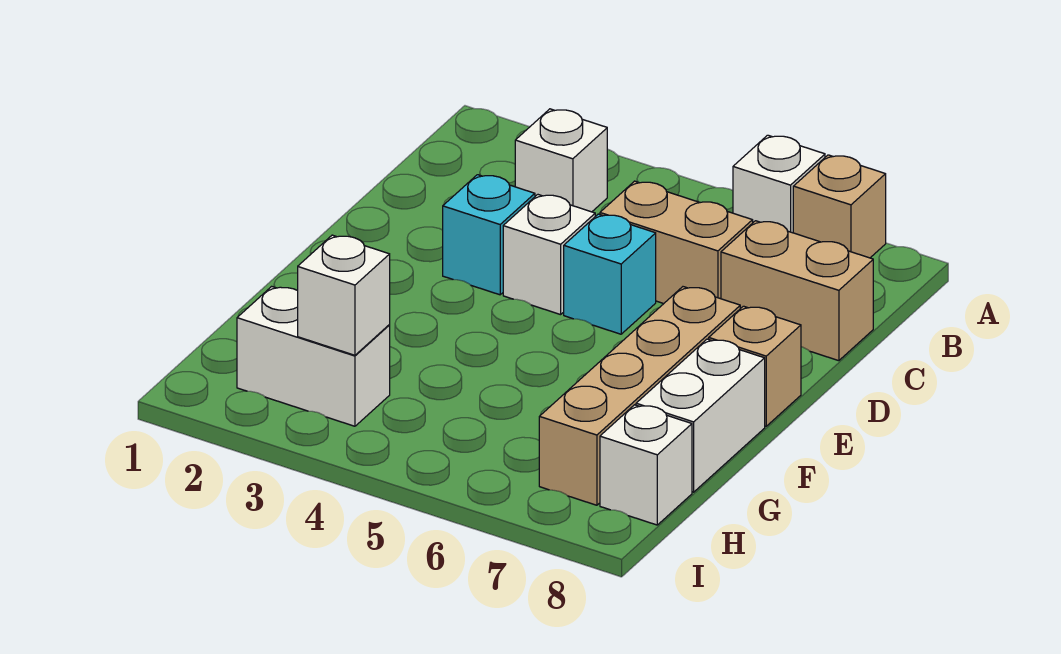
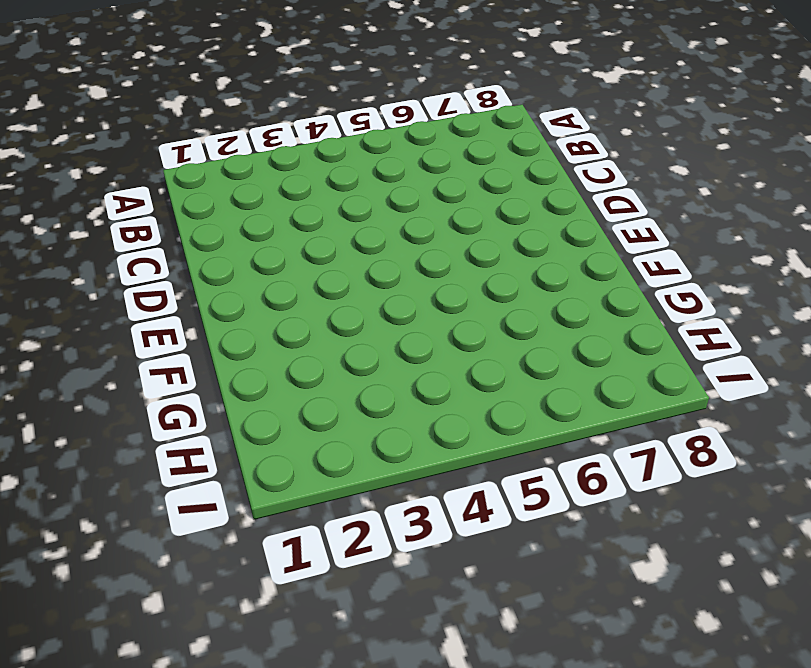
none -> white brick A6 level 1
none -> tan brick A7 level 1
none -> white brick B3 level 1

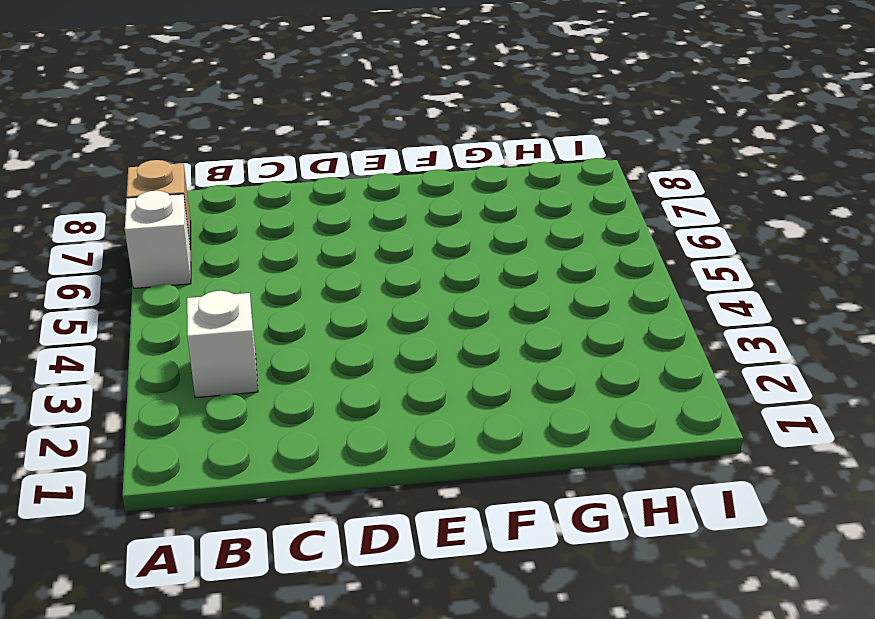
none -> tan brick C5:C6 level 1
none -> tan brick C7:C8 level 1
none -> cyan brick D3 level 1

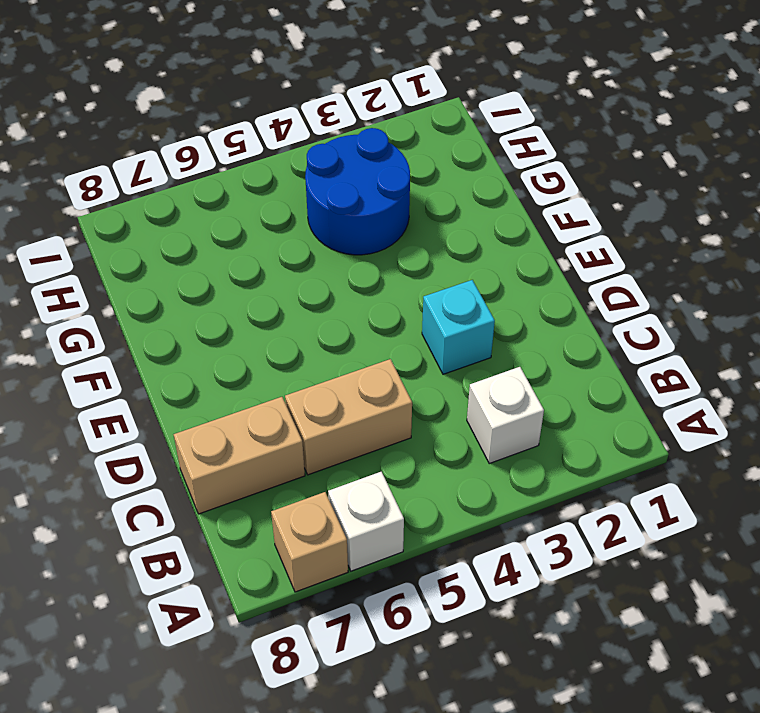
blue round brick G3:H4 level 1 -> white brick H2:H3 level 1
none -> white brick D4 level 1
none -> cyan brick D5 level 1
none -> tan brick E7:H7 level 1

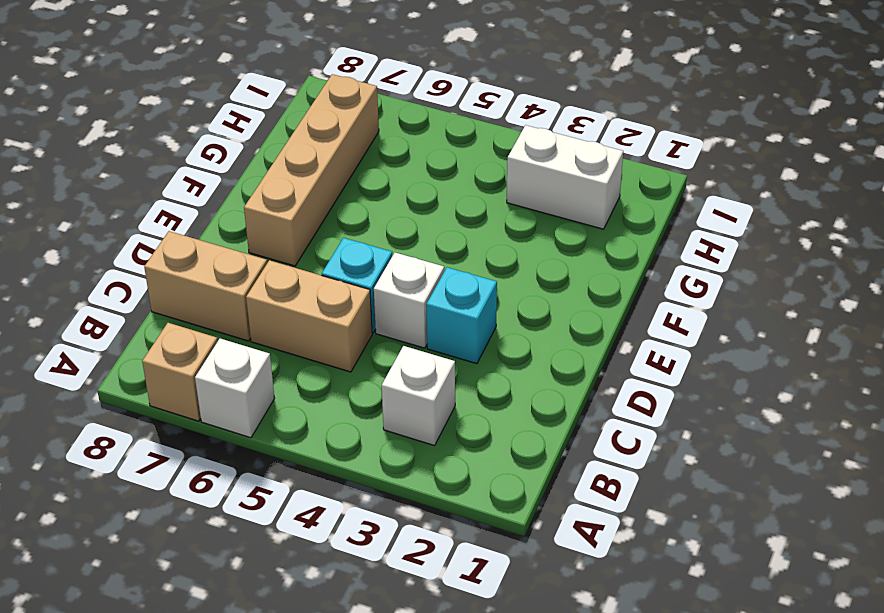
none -> tan brick E8 level 1
none -> white brick F8:G8 level 1
none -> white brick H8 level 1

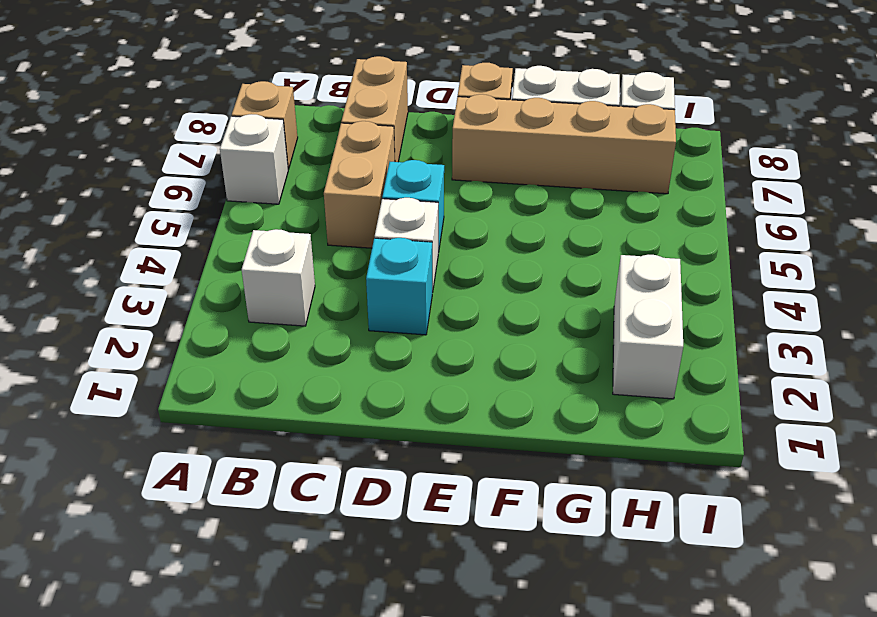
none -> white brick H3 level 2

